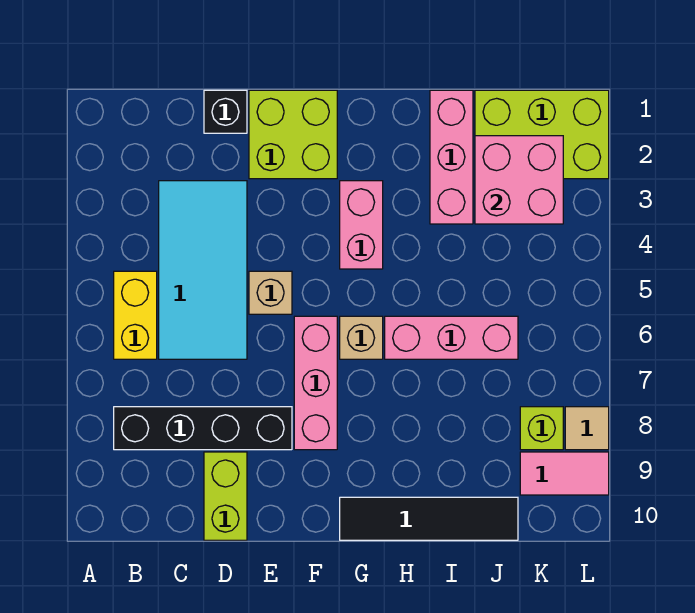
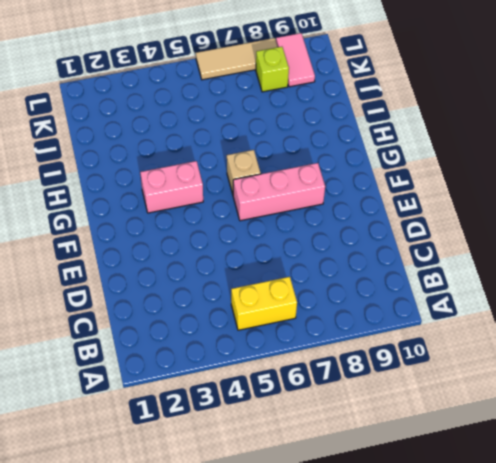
tan tile L6:L8 level 1 -> tan tile L8 level 1
none -> black brick B8:E8 level 1
none -> cyan tile C3:D6 level 1
none -> black brick D1 level 1

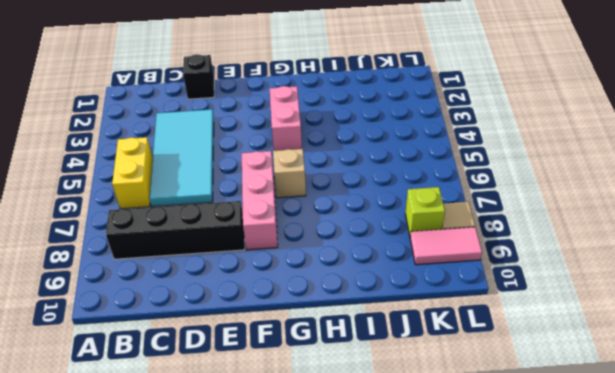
none -> lime brick D9:D10 level 1
none -> lime brick E1:F2 level 1
none -> tan brick E5 level 1

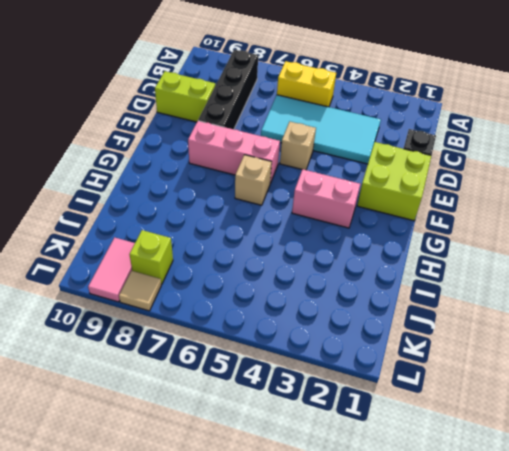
none -> black tile G10:J10 level 1
none -> pink brick H6:J6 level 1
none -> pink brick I1:I3 level 1

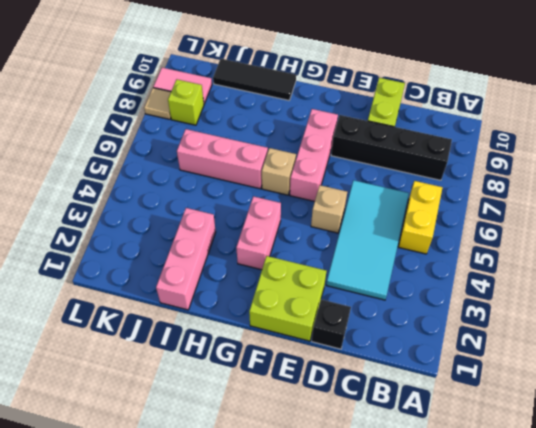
black tile H10:J10 level 1 -> black tile G10:J10 level 1
none -> lime brick J1:L2 level 1
none -> pink brick J2:K3 level 2

